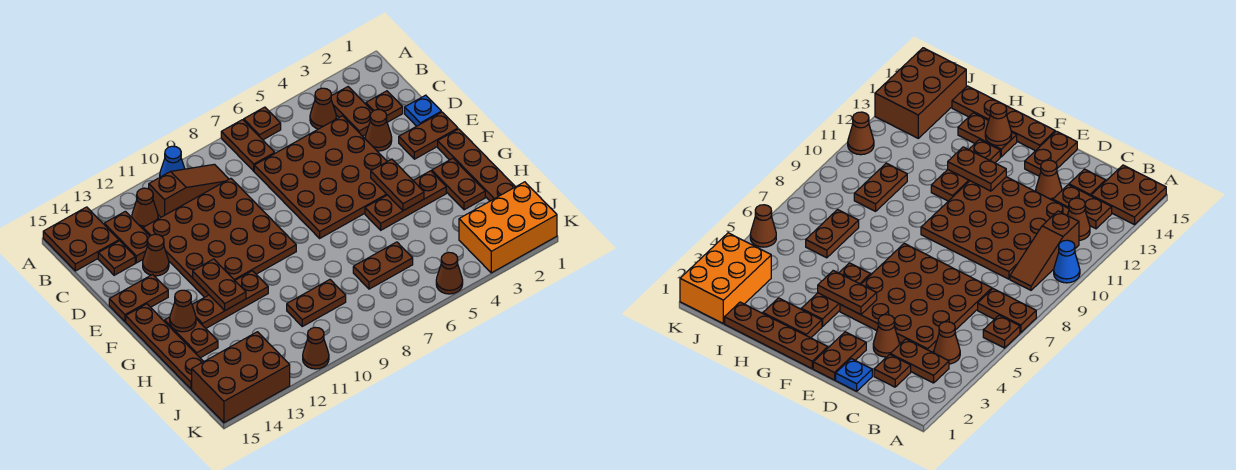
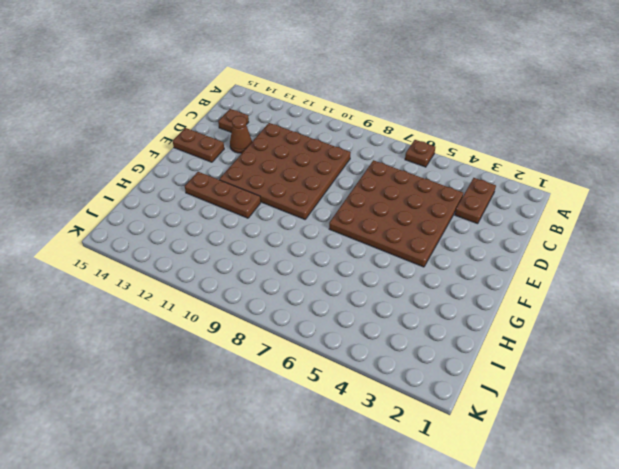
none -> brown plate A7:B7 level 1
none -> blue cone A10 level 1
none -> brown plate A14:B15 level 1
none -> brown cone B4 level 1

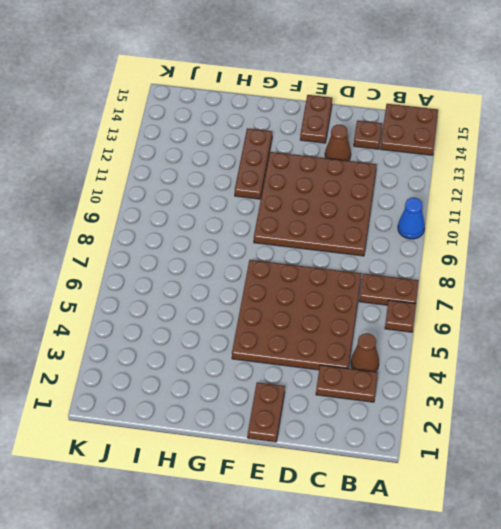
none -> brown slope B9:B11 level 1 top 11
none -> brown cone B12 level 1
none -> brown plate B13:C13 level 1
none -> brown plate C2 level 1

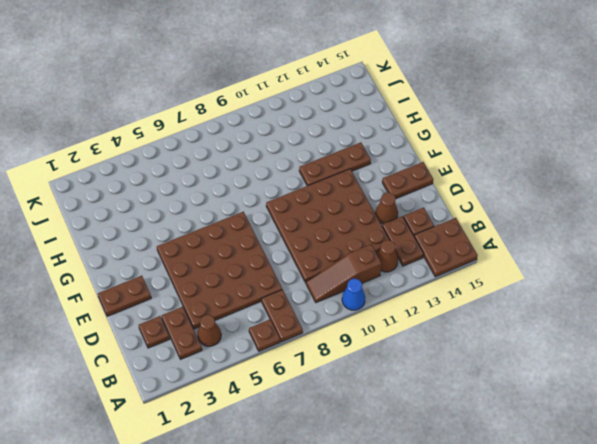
none -> blue plate D1 level 1
none -> brown cone D3 level 1
none -> brown plate F1:I1 level 1
none -> brown plate F15:I15 level 1

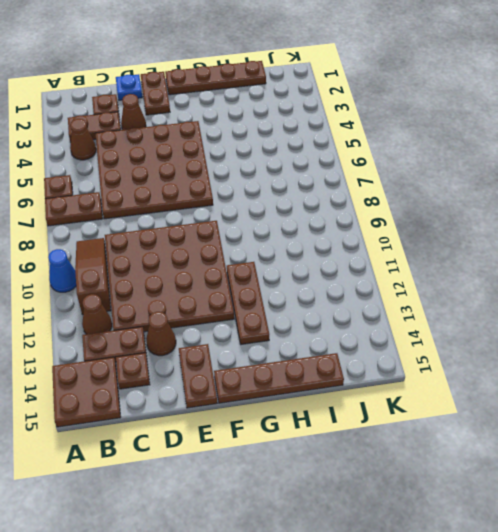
none -> brown plate G2:H2 level 1
none -> brown plate G3:G5 level 1
none -> brown plate G14:H14 level 1
none -> brown plate I6:I7 level 1

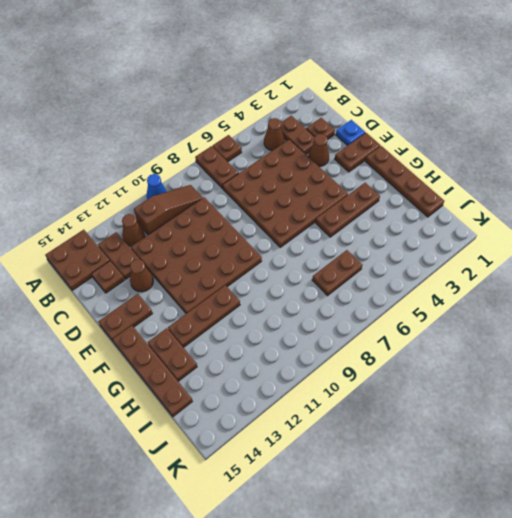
none -> brown plate G2:H2 level 1
none -> brown plate I9:I10 level 1
none -> orange brick J1:K3 level 1
none -> brown brick J13:K15 level 1

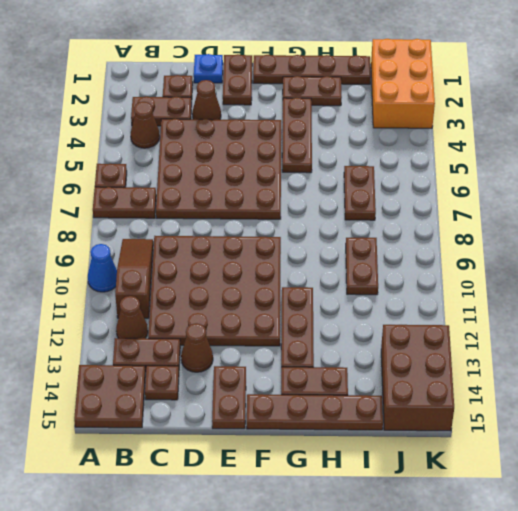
none -> brown cone K5 level 1
none -> brown cone K11 level 1
none -> brown plate F4:G4 level 2
none -> brown plate F12:G12 level 2

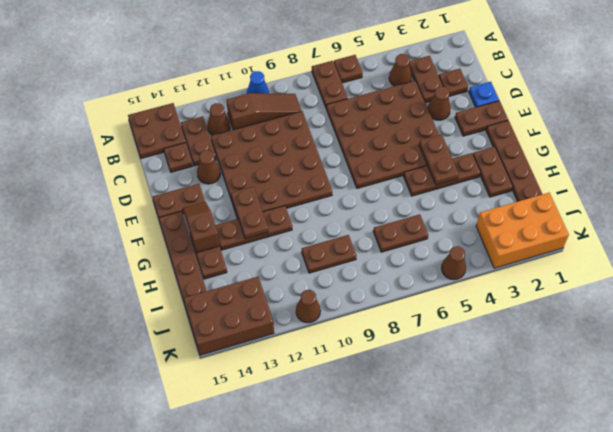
brown slope F14:G14 level 2 top G -> brown cone G14 level 2

